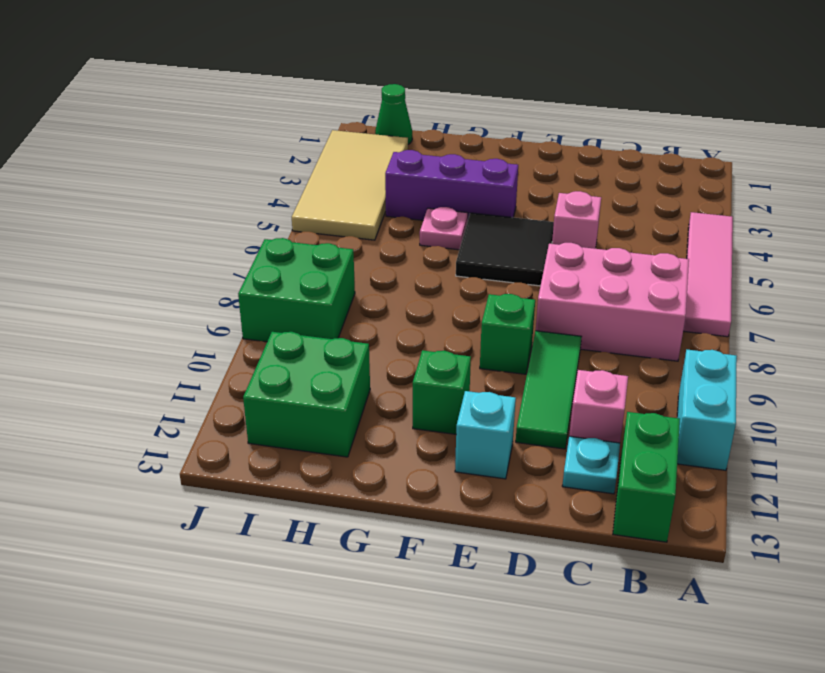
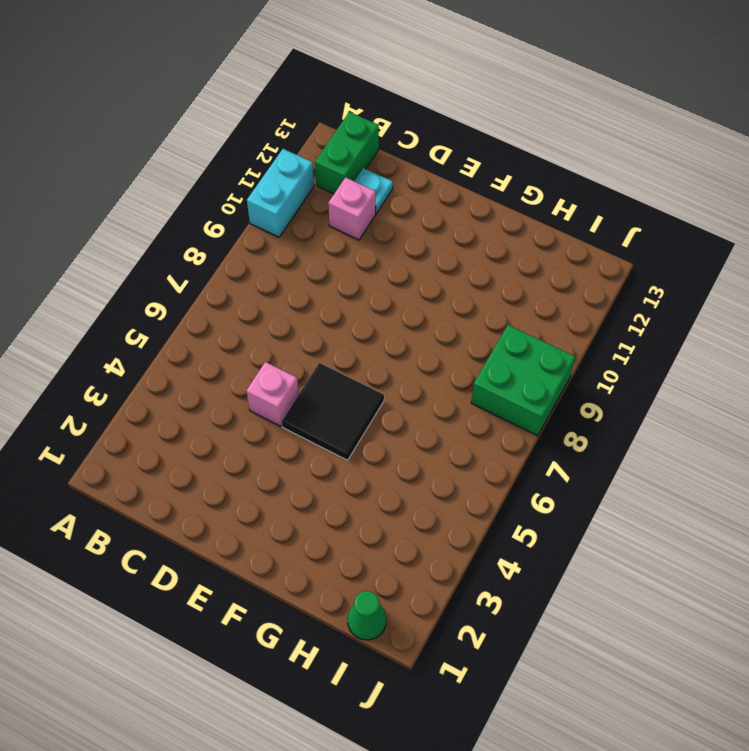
none -> pink tile A4:A7 level 1
none -> pink brick B7:D8 level 1
none -> green tile D9:D11 level 1

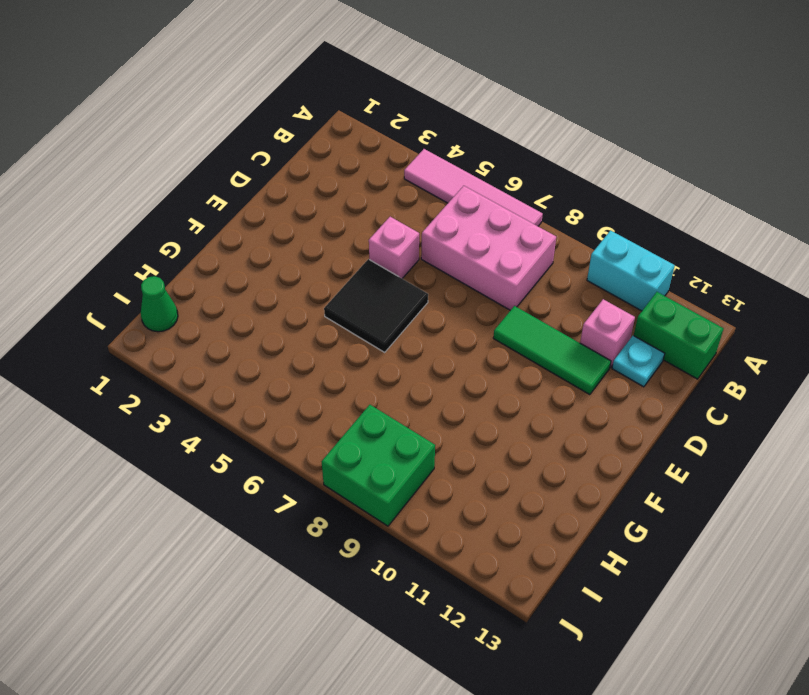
pink brick B6:C8 level 1 -> pink brick B7:D8 level 1
none -> green brick E9 level 1
none -> cyan brick E12 level 1
none -> purple brick F4:H4 level 1

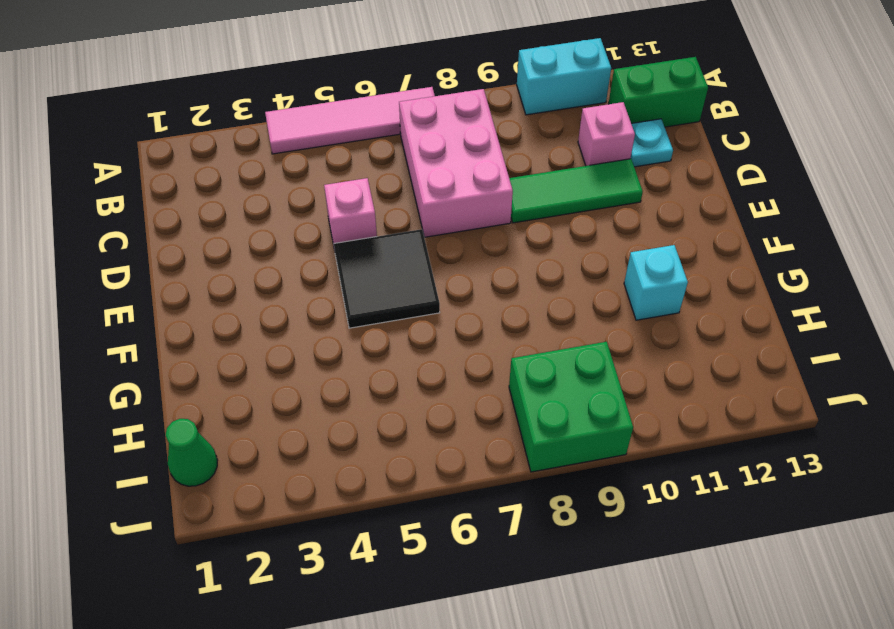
cyan brick G11 level 1 -> cyan brick E12 level 1
none -> green brick E9 level 1
none -> purple brick F4:H4 level 1
none -> green brick F11 level 1

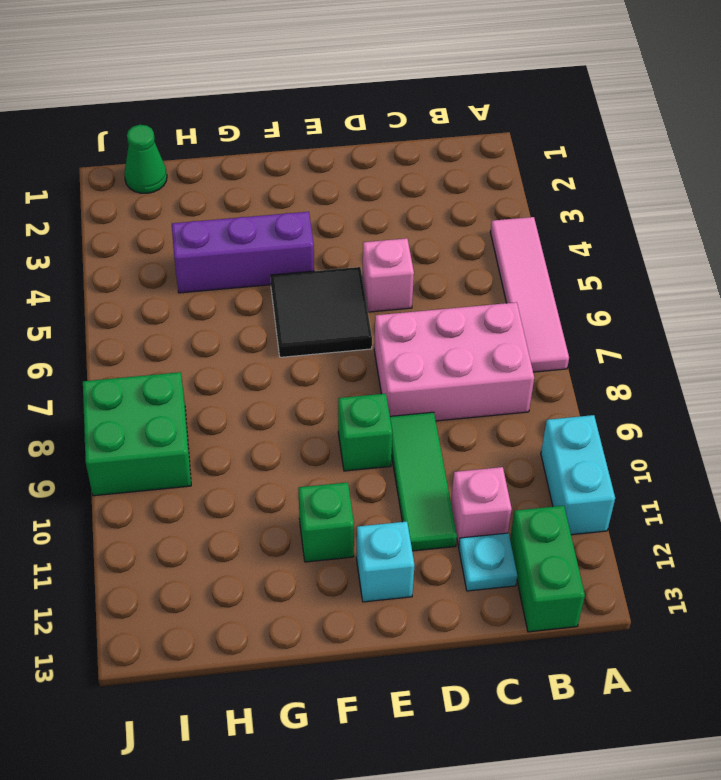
none -> pink plate G5 level 1
none -> green brick H11:I12 level 1
none -> tan tile I2:J5 level 1

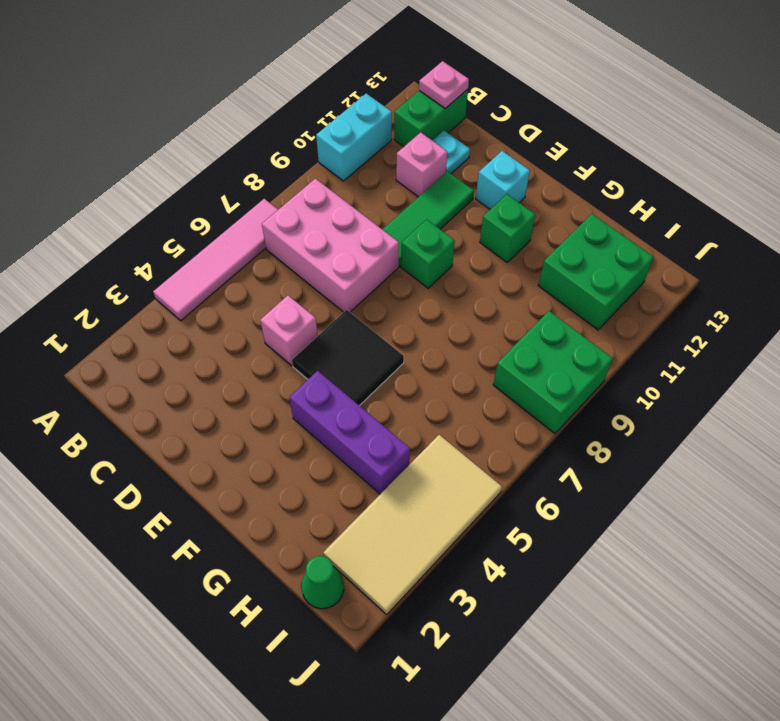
pink plate B13 level 2 -> pink plate G5 level 1

